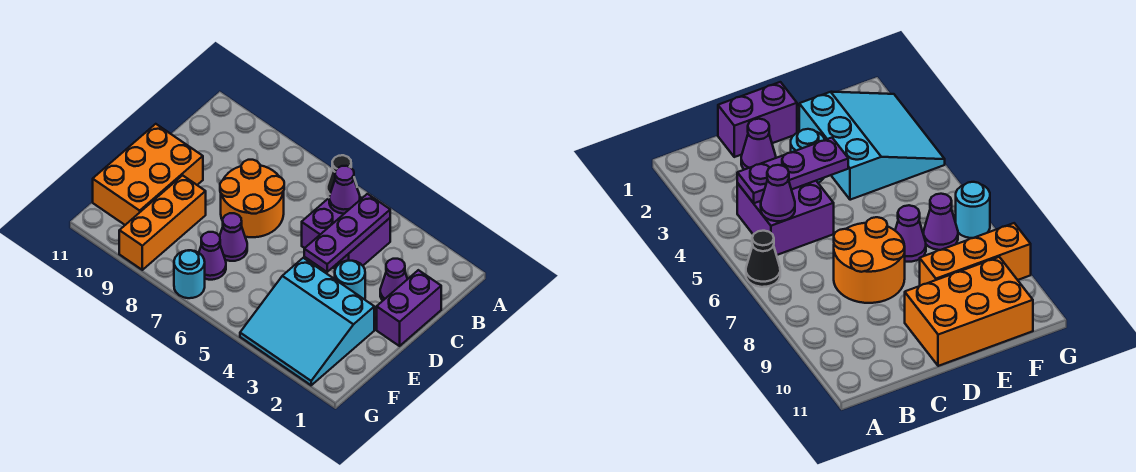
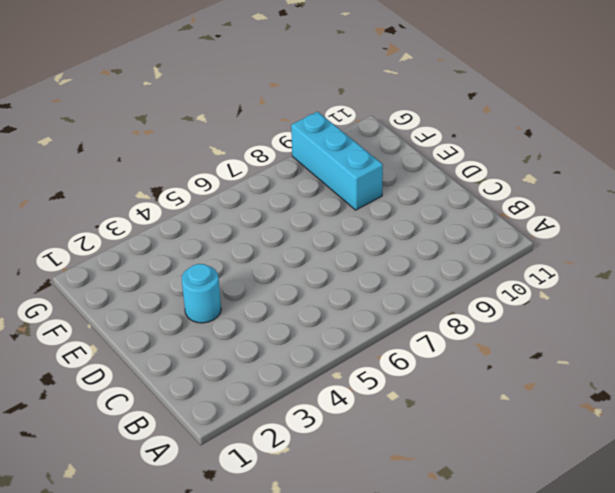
cyan brick E9:G9 level 1 -> orange brick E9:G9 level 1
none -> black cone A6 level 1
none -> purple brick B4:C5 level 1
none -> purple brick C1:D1 level 1

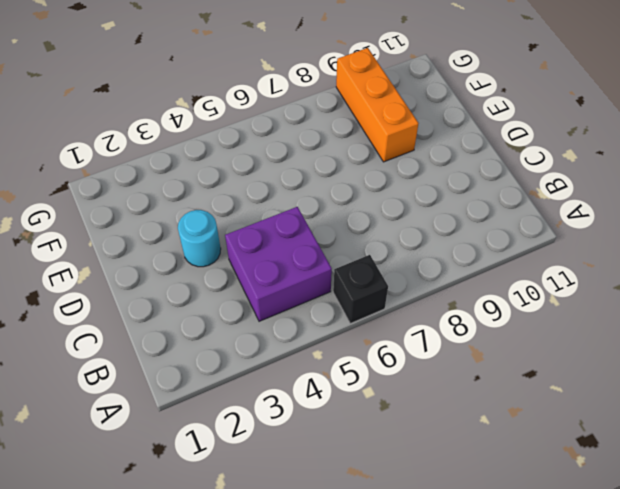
black brick A6 level 1 -> black cone A6 level 1
none -> purple brick C1:D1 level 1
none -> purple cone C2 level 1
none -> orange round brick C7:D8 level 1

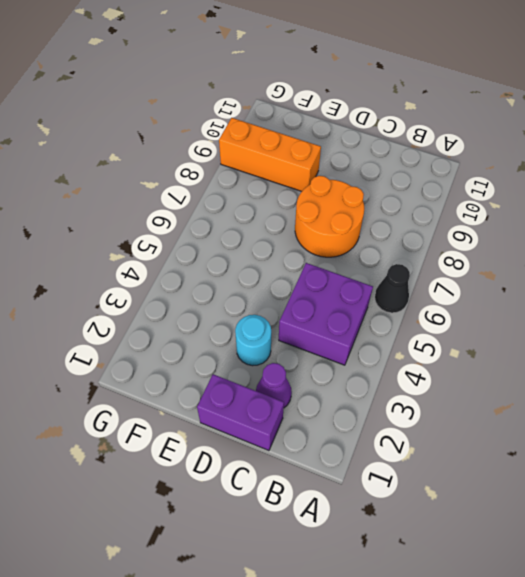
none -> orange brick D10:F11 level 1
none -> cyan slope E2:G4 level 1 top E
none -> purple cone E7 level 1

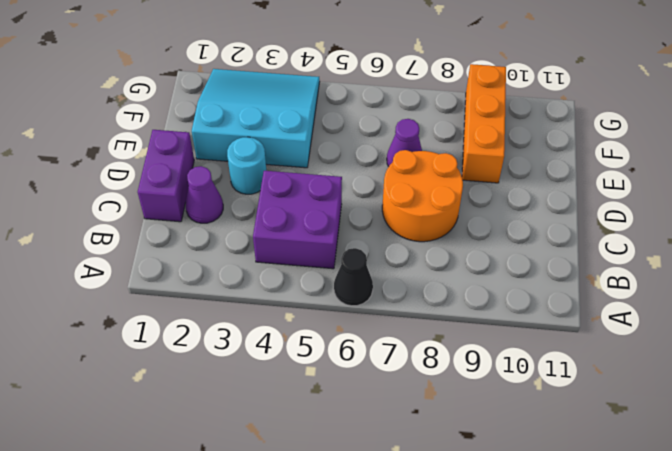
none -> orange brick D10:F11 level 1
none -> purple cone F7 level 1
none -> cyan round brick G7 level 1

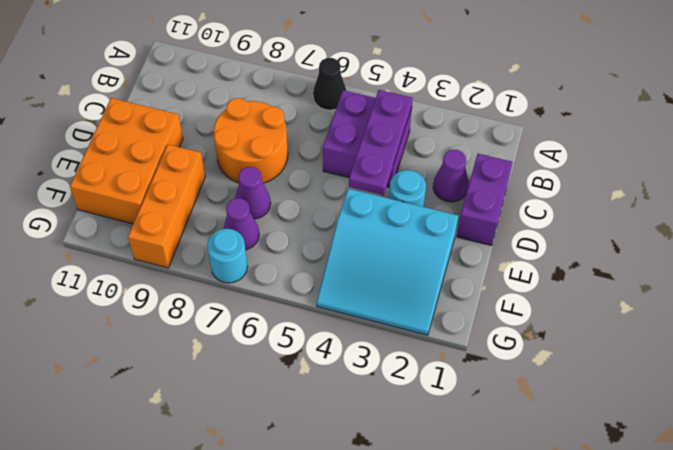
none -> purple cone B5 level 2

